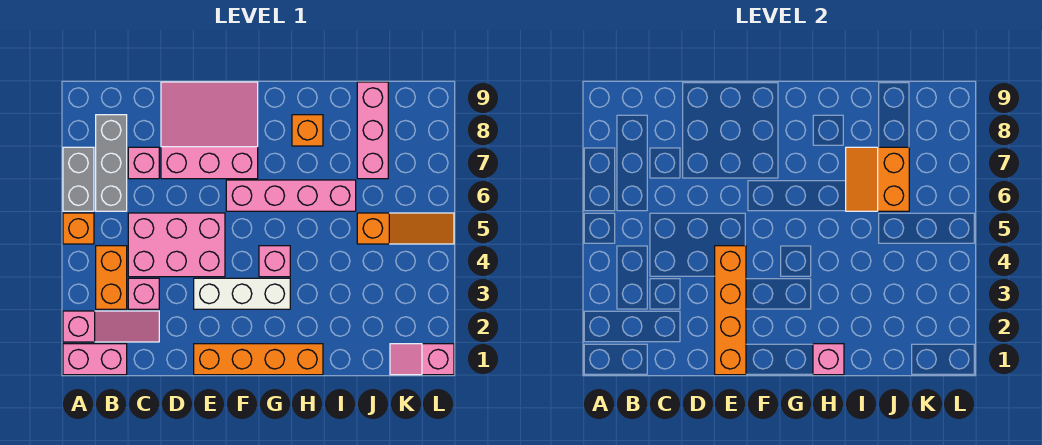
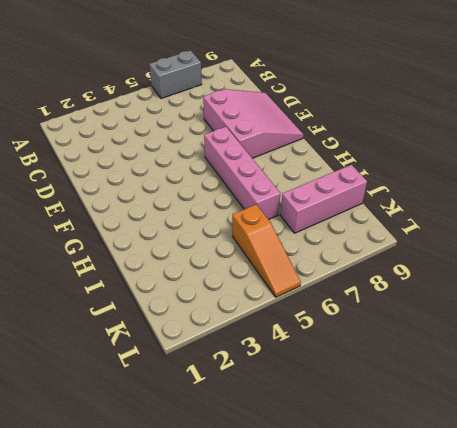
none -> pink brick A1:B1 level 1
none -> pink slope A2:C2 level 1 top A
none -> orange brick A5 level 1

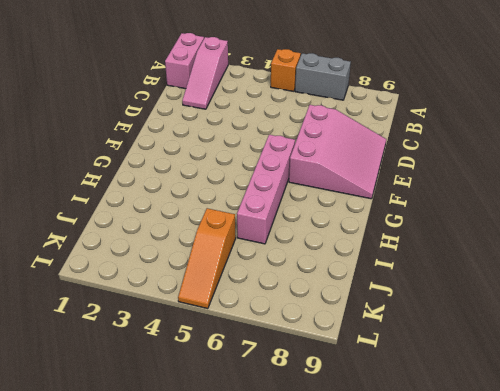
none -> orange brick B3:B4 level 1
none -> grey brick B6:B8 level 1
none -> pink brick C3 level 1

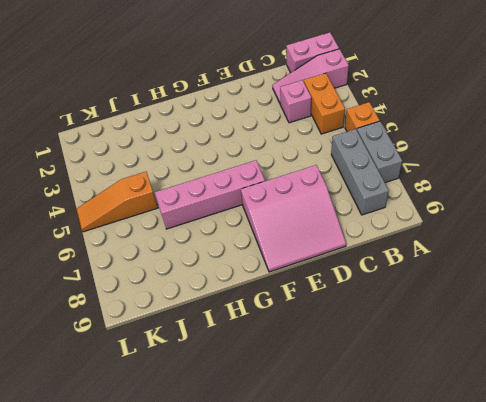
none -> pink brick C4:E5 level 1
none -> pink brick C7 level 1
none -> orange brick E1:H1 level 1

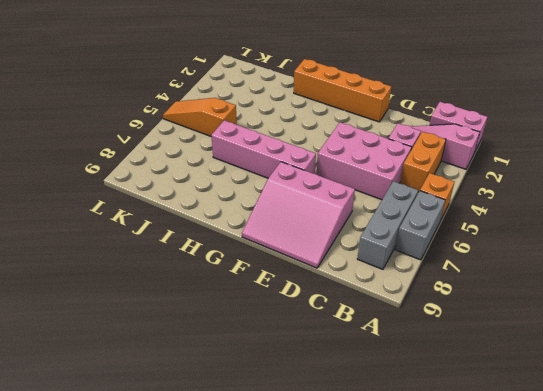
none -> pink brick C7 level 1
none -> white brick E3:G3 level 1
none -> pink brick G4 level 1

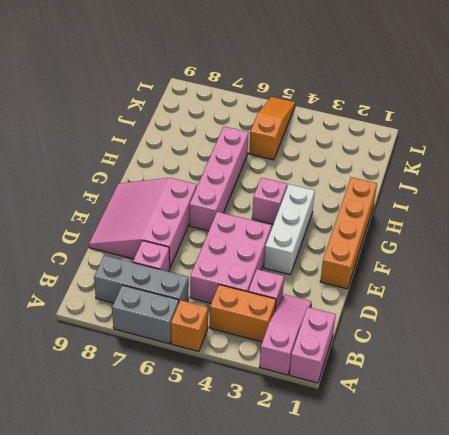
none -> orange brick H8 level 1
none -> pink brick J7:J9 level 1
none -> pink slope K1:L1 level 1 top L

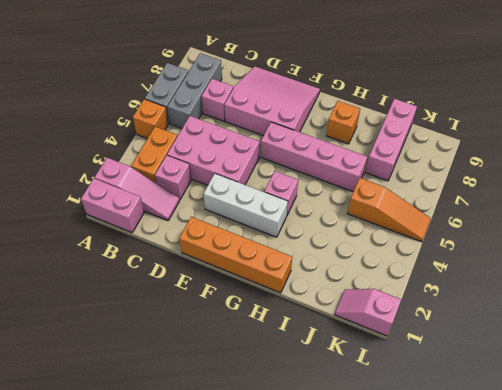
none -> orange brick E1:E4 level 2
none -> pink brick H1 level 2
none -> orange slope I6:J7 level 2 top J

